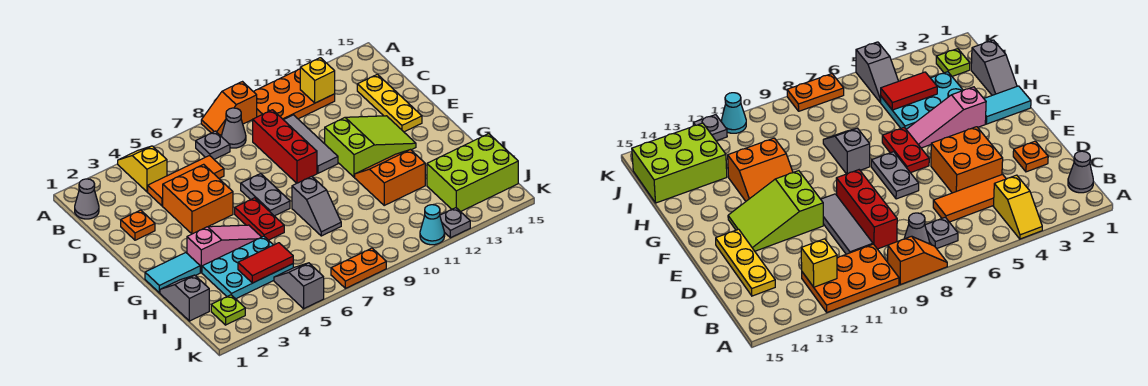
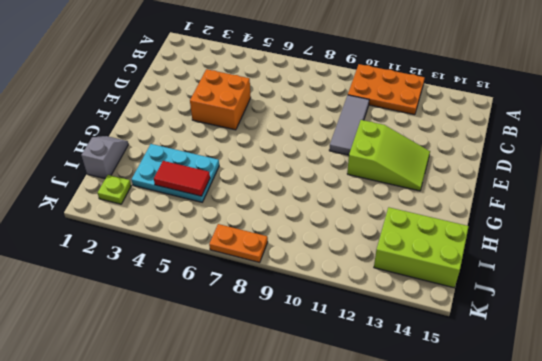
none -> yellow slope A4:B4 level 1 top B
none -> orange slope A8:A9 level 1 top 9
none -> grey cone B1 level 1

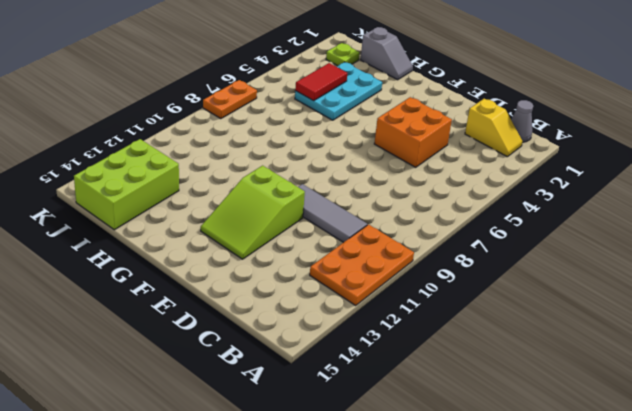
yellow slope B2:C2 level 1 top C -> yellow slope A4:B4 level 1 top B
none -> orange slope A8:A9 level 1 top 9
none -> grey plate B7 level 1
none -> grey cone B8 level 1

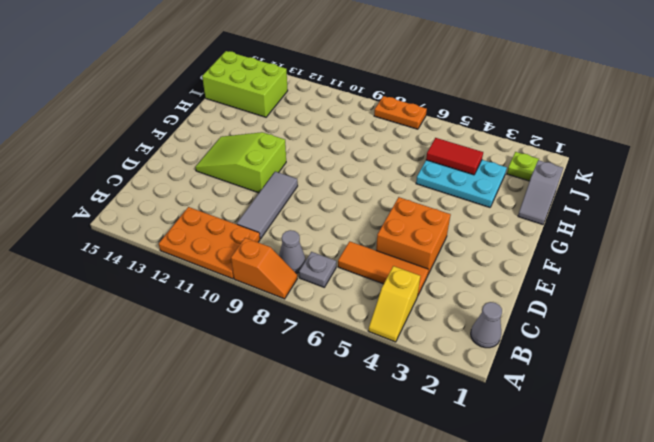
none -> red brick C9:E9 level 1
none -> yellow plate C14:E14 level 1
none -> orange plate D2 level 1

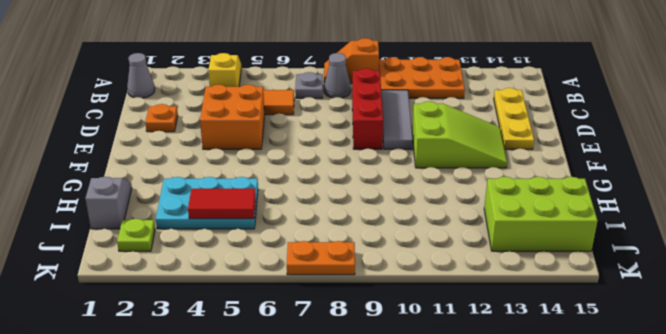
none -> grey plate E7:F7 level 1
none -> red plate F6:G6 level 1
none -> cyan tile G1:G2 level 1

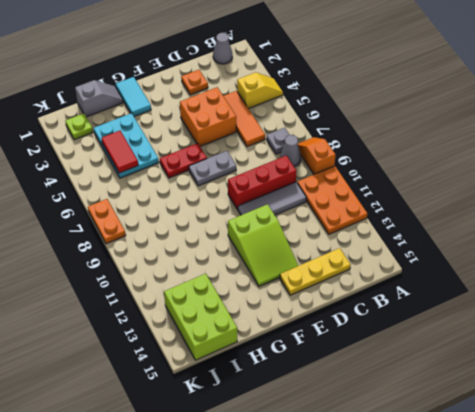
none -> pink slope G3:G5 level 1 top 3
none -> grey slope G8:H8 level 1 top G
none -> orange slope G11:H12 level 1 top H

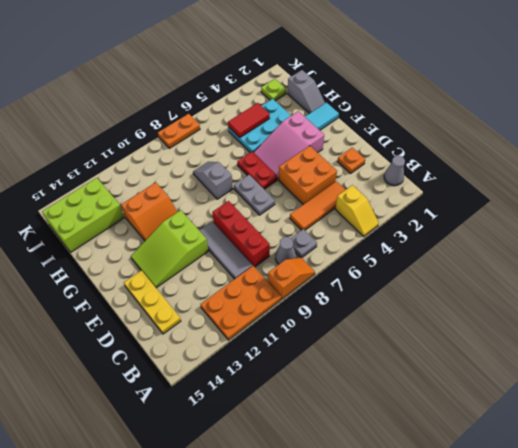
pink slope F3:G5 level 1 top 3 -> pink slope G3:G5 level 1 top 3
none -> grey slope J5:K5 level 1 top K
none -> cyan cone K11 level 1
none -> grey plate K12 level 1

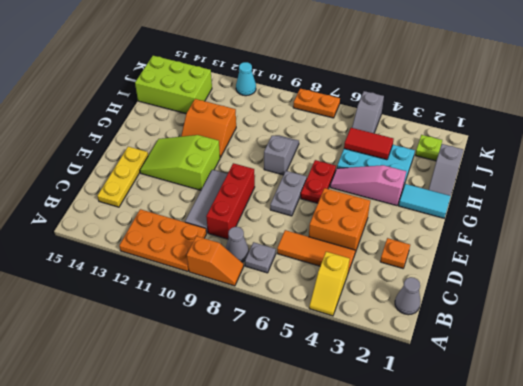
none -> grey plate K12 level 1
none -> yellow brick B12 level 2

